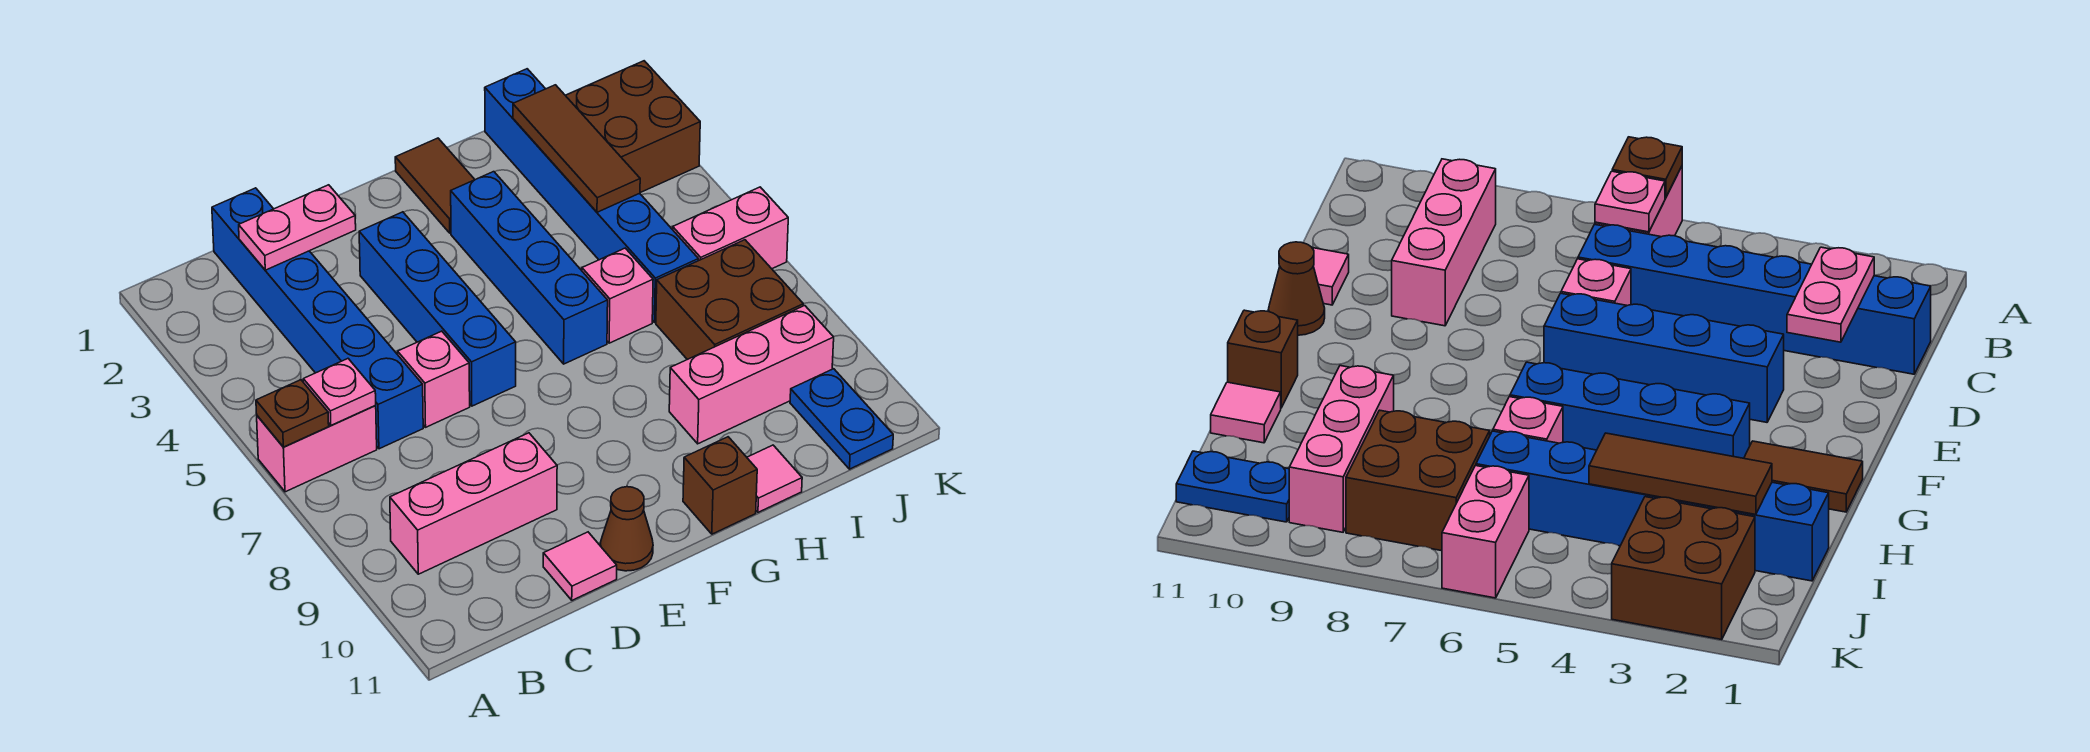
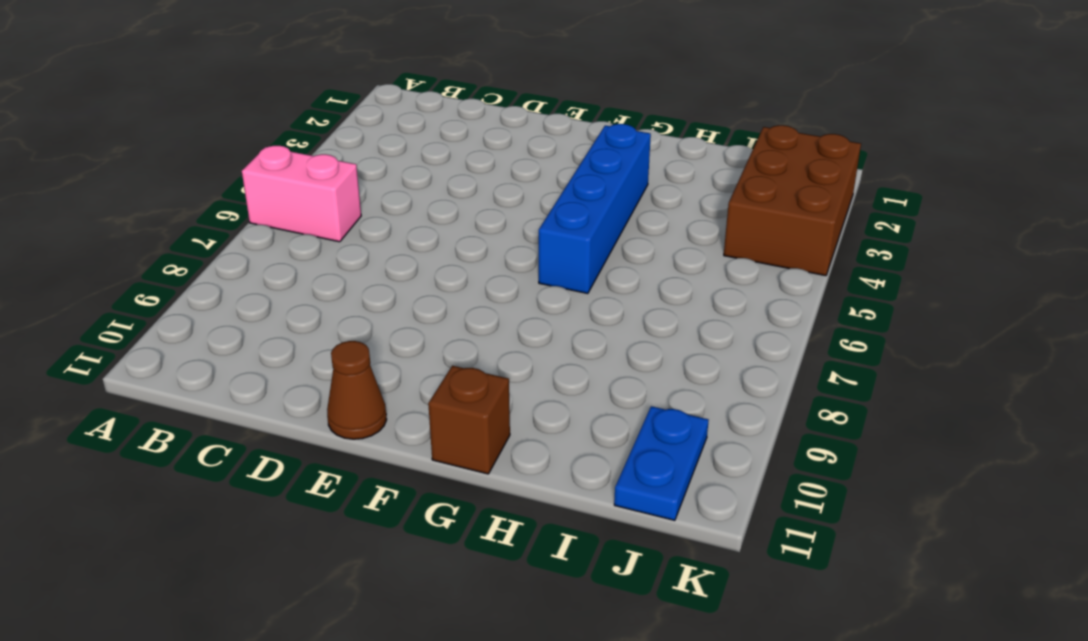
brown brick J2:K4 level 1 -> brown brick J2:K3 level 1
none -> pink brick B9:D9 level 1
none -> blue brick C1:C6 level 1
none -> pink brick D6 level 1

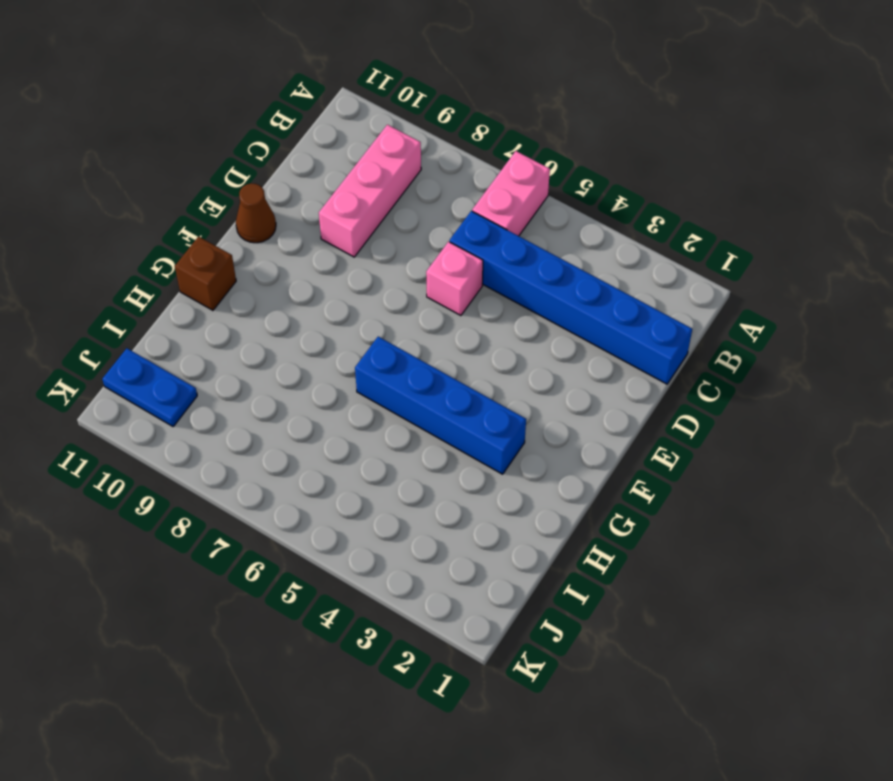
none -> pink tile D11 level 1
none -> blue brick E3:E6 level 1
none -> brown tile G1:G2 level 1

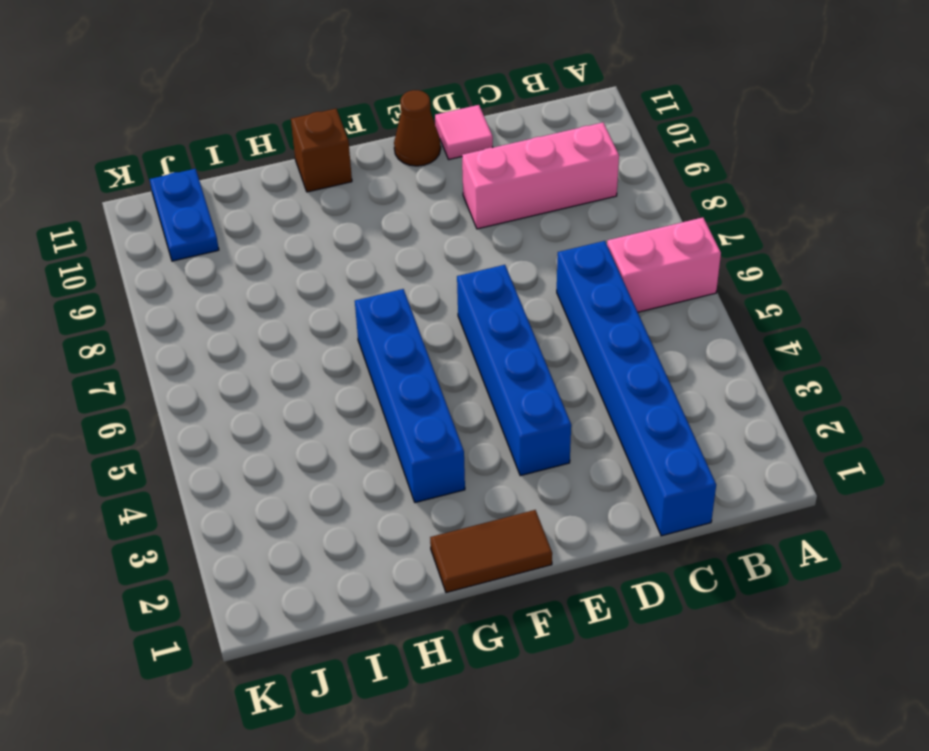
brown tile F1:G1 level 1 -> brown tile G1:G2 level 1
none -> pink brick D6 level 1
none -> pink brick H6 level 1
none -> pink brick H9:J9 level 1

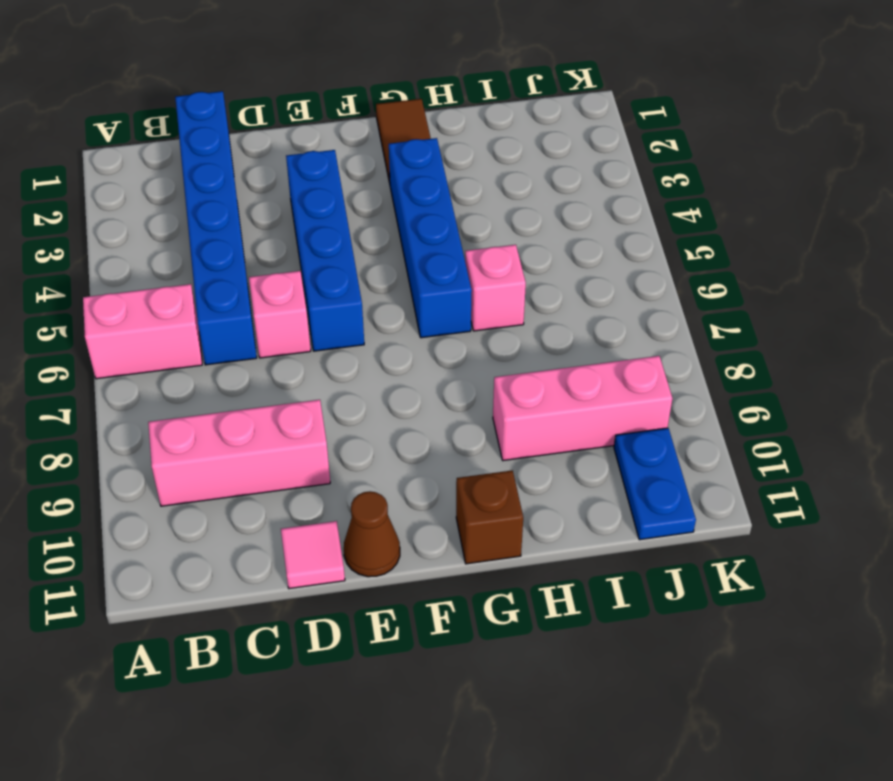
none -> pink tile H11 level 1
none -> blue brick I1:I6 level 1
none -> brown brick I7:J8 level 1

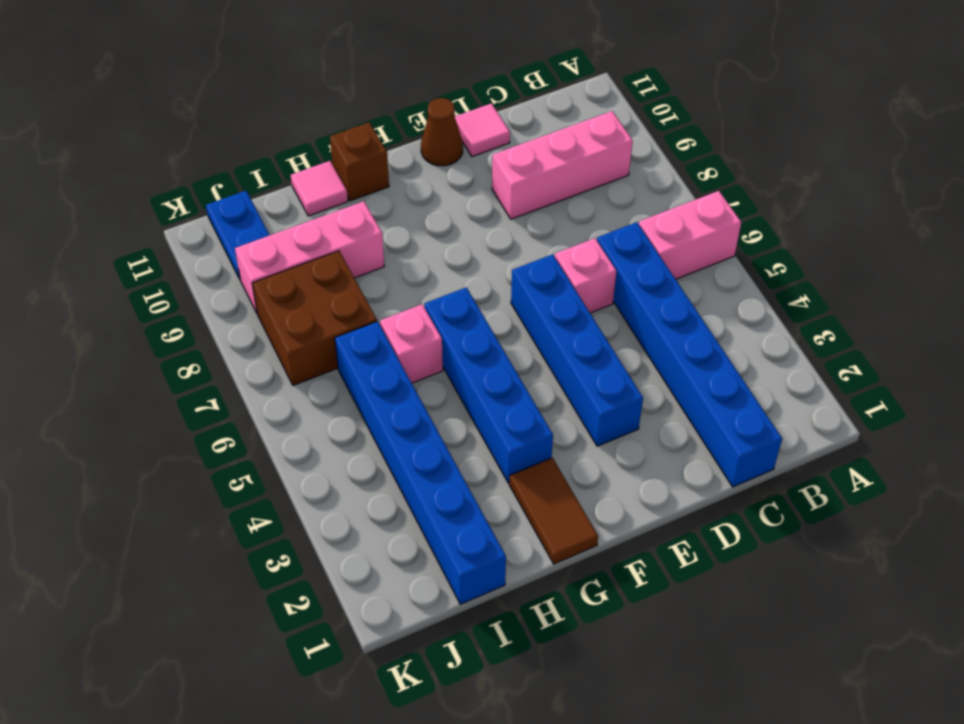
none -> brown brick J2:K3 level 1
none -> pink brick J6:K6 level 1
none -> brown plate A6 level 2

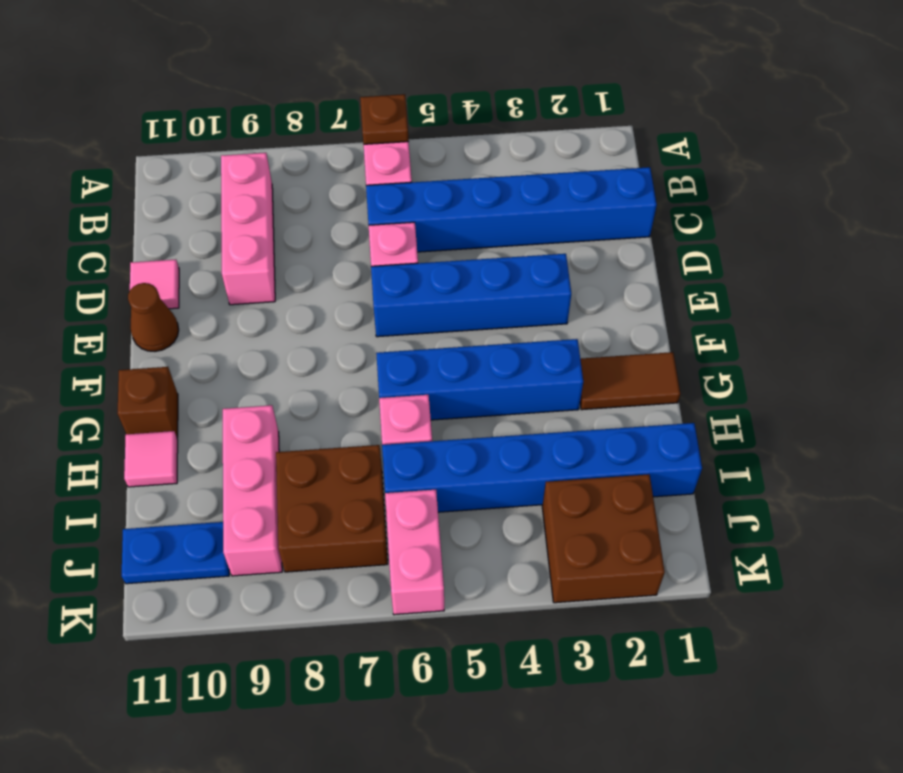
none -> pink plate B6 level 2
none -> pink plate C2:D2 level 2
none -> brown tile I2:I4 level 2

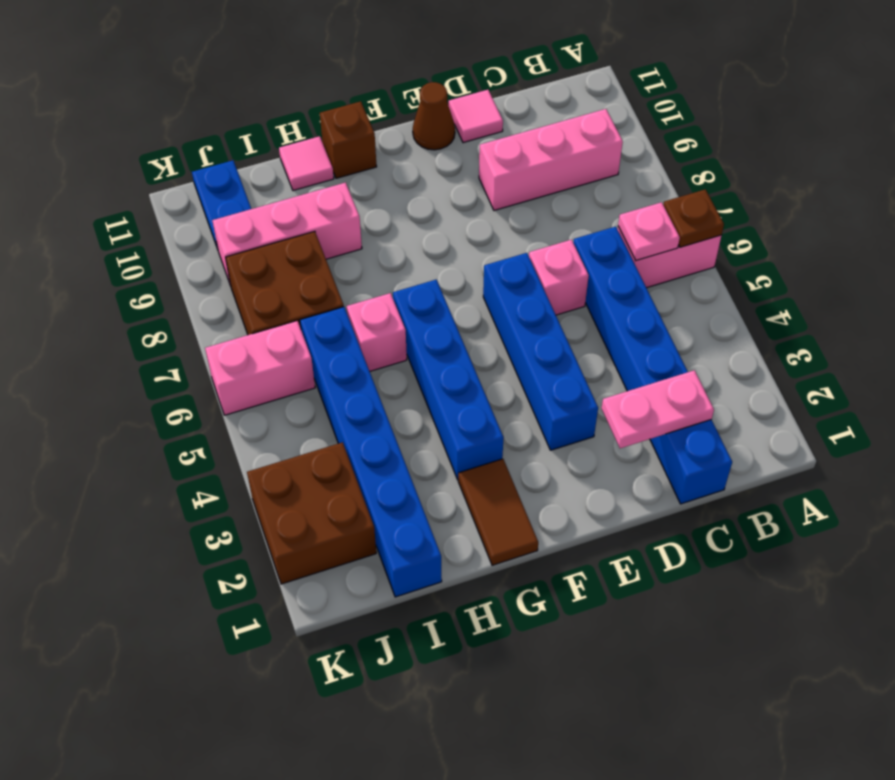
none -> brown tile I2:I4 level 2

